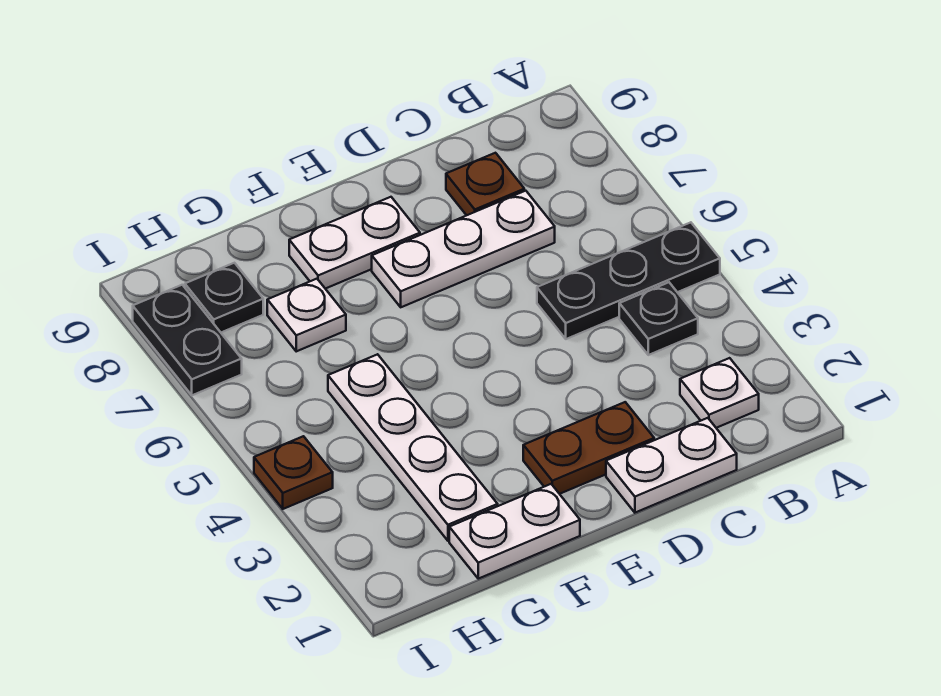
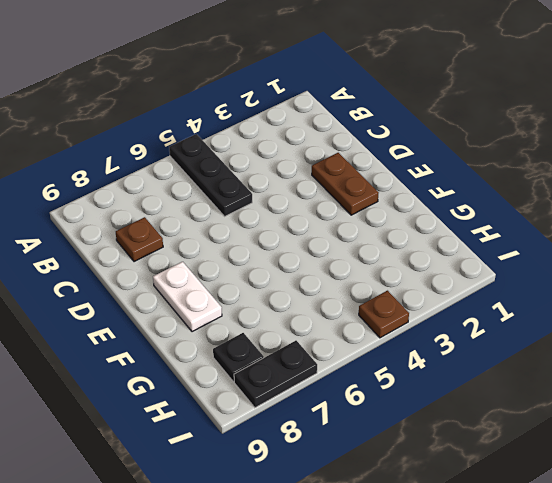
none -> white plate B2 level 1
none -> black plate B4 level 1
none -> white plate C1:D1 level 1

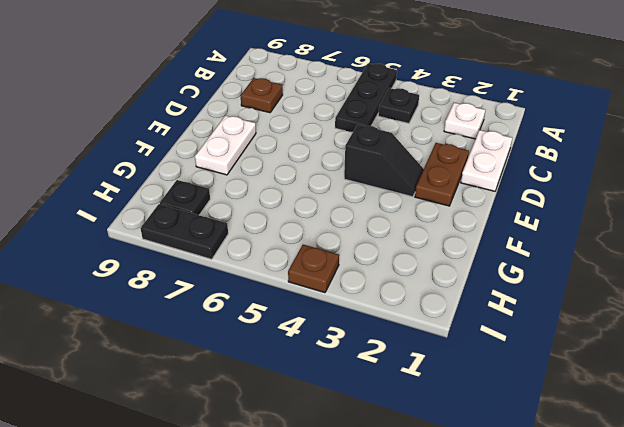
black slope E3:E4 level 1 top 4 -> none
none -> white plate C7:E7 level 1
none -> white plate F1:G1 level 1
none -> white plate G2:G5 level 1

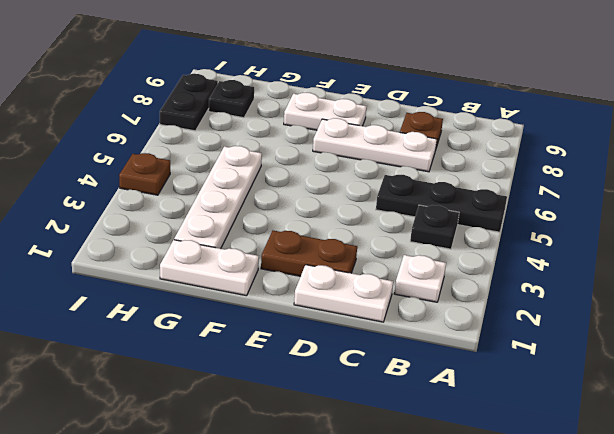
none -> white plate G7 level 1

